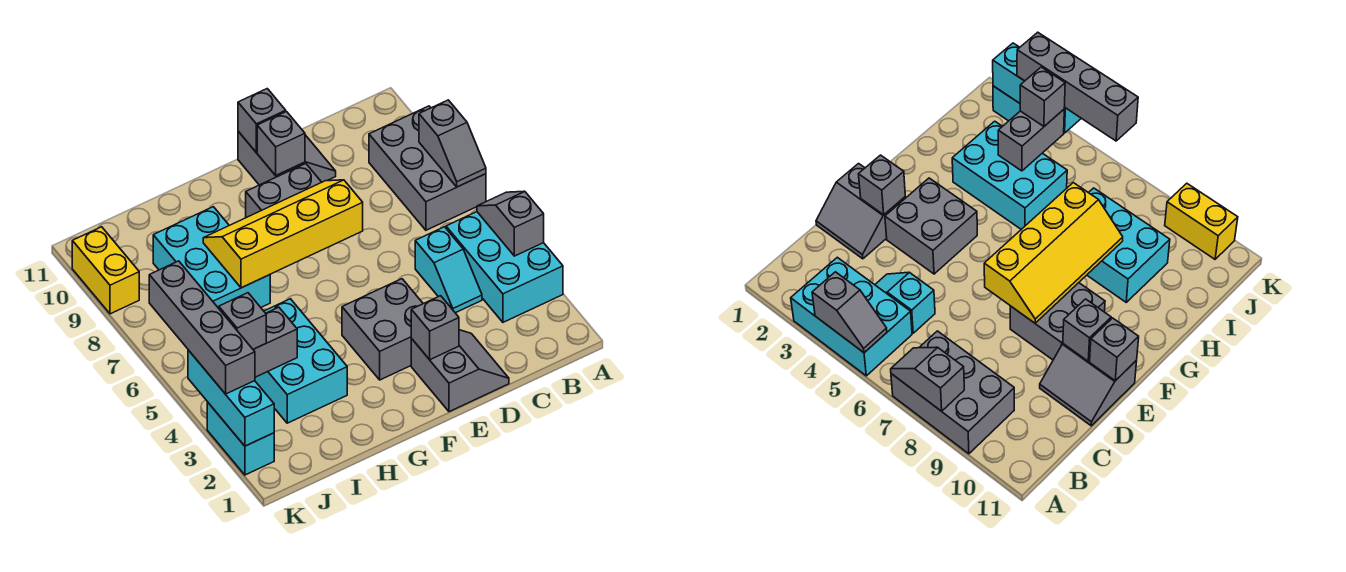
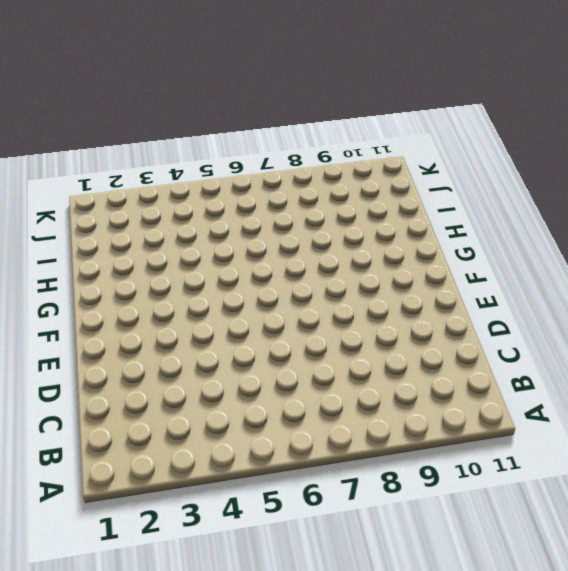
none -> cyan brick A3:B5 level 1
none -> grey brick A7:B9 level 1
none -> cyan slope C4:C5 level 1 top 5

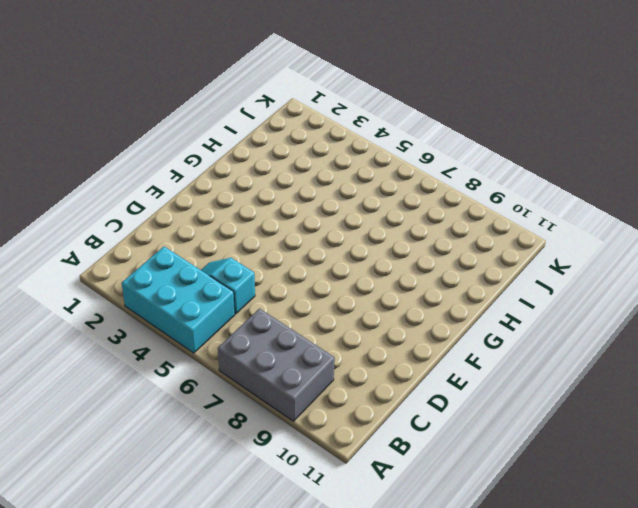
none -> grey slope D1:E2 level 1 top E
none -> grey slope D10:E11 level 1 top E
none -> grey brick E3:F4 level 1

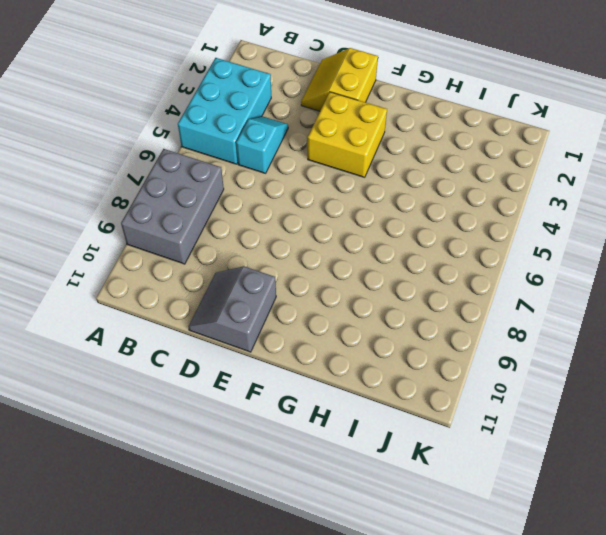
yellow slope D1:E2 level 1 top E -> grey slope D1:E2 level 1 top E
yellow brick E3:F4 level 1 -> grey brick E3:F4 level 1
none -> grey brick E8:F9 level 1
none -> cyan brick H3:I5 level 1
none -> cyan brick H7:I9 level 1

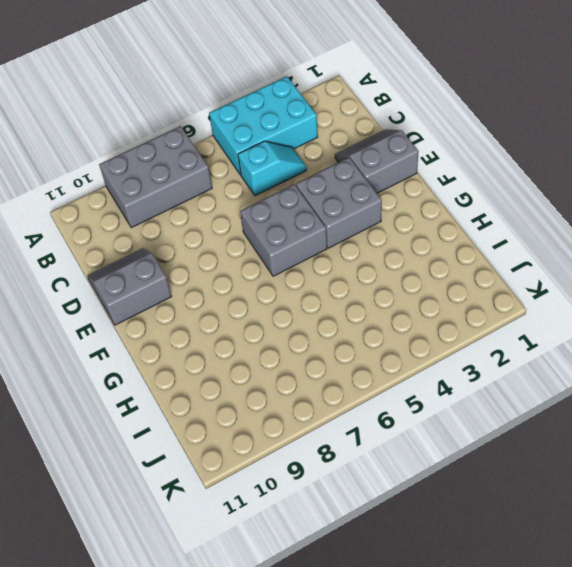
grey brick E5:F6 level 1 -> grey brick E8:F9 level 1
none -> cyan brick H3:I5 level 1
none -> cyan brick H7:I9 level 1
none -> cyan brick K2:K3 level 1

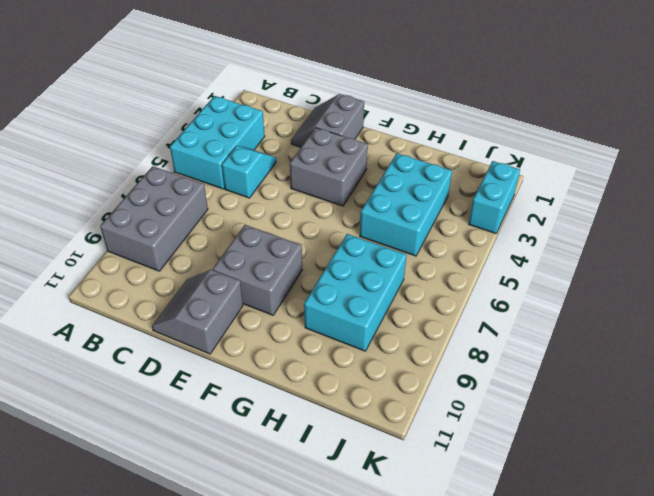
none -> yellow brick K9:K10 level 1
none -> grey slope A4:A5 level 2 top 4
none -> grey slope A7:A8 level 2 top 8

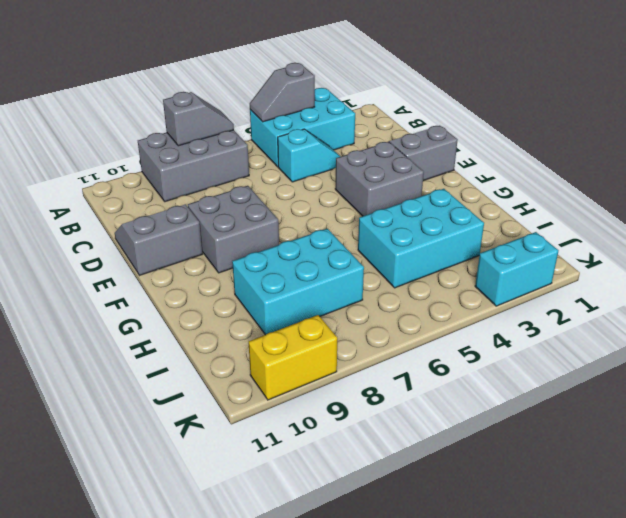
none -> grey brick E2 level 2
none -> yellow slope E7:H8 level 2 top 7
none -> grey brick E10 level 2

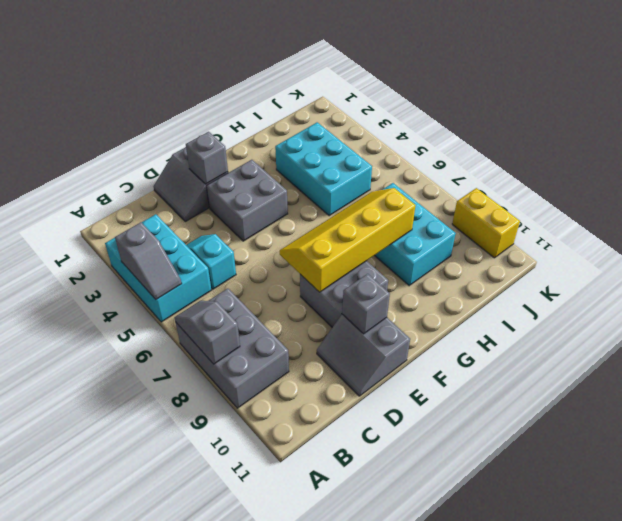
yellow slope E7:H8 level 2 top 8 -> yellow slope E7:H8 level 2 top 7
none -> cyan brick K2:K3 level 1
none -> grey brick E11 level 2
none -> grey brick I4:J4 level 2

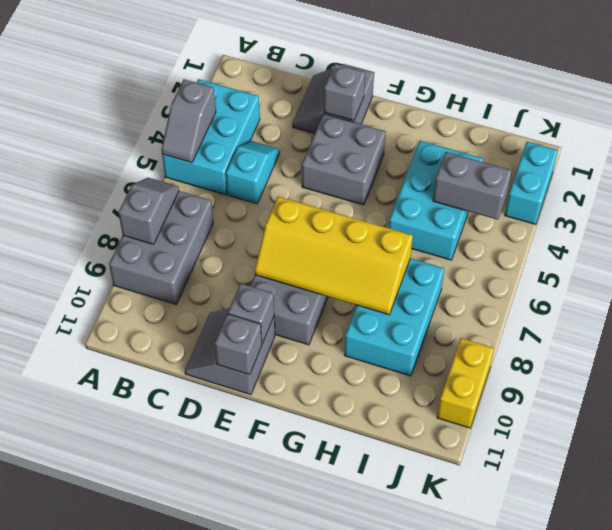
none -> cyan brick K2:K4 level 2
none -> grey brick J4 level 3
none -> grey brick K3:K6 level 3

